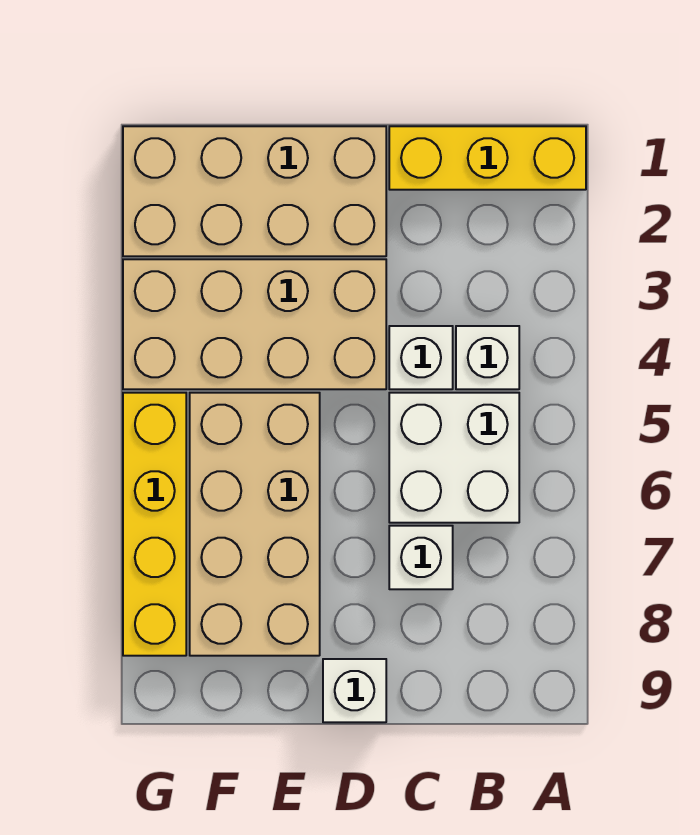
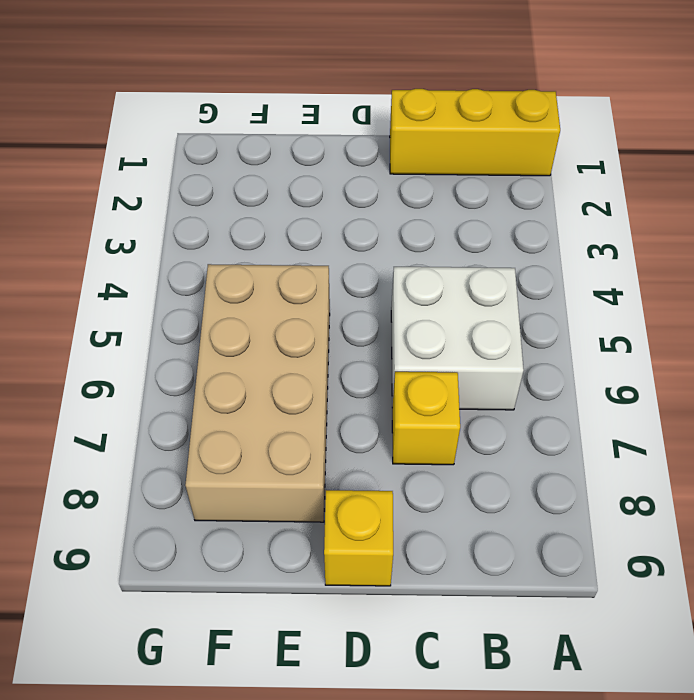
yellow brick C7 level 1 -> white brick C7 level 1
yellow brick D9 level 1 -> white brick D9 level 1
none -> white brick B4 level 1
none -> white brick C4 level 1

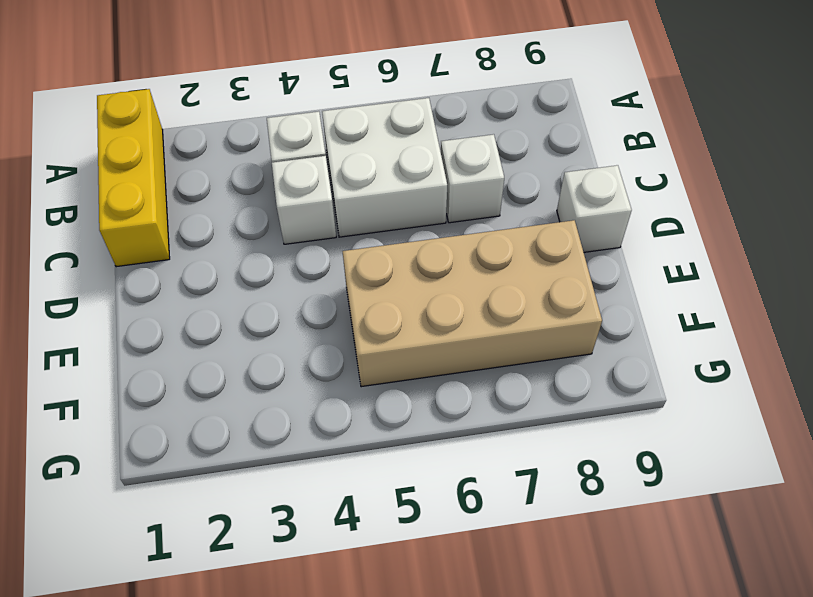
none -> tan brick D1:G2 level 1
none -> tan brick D3:G4 level 1

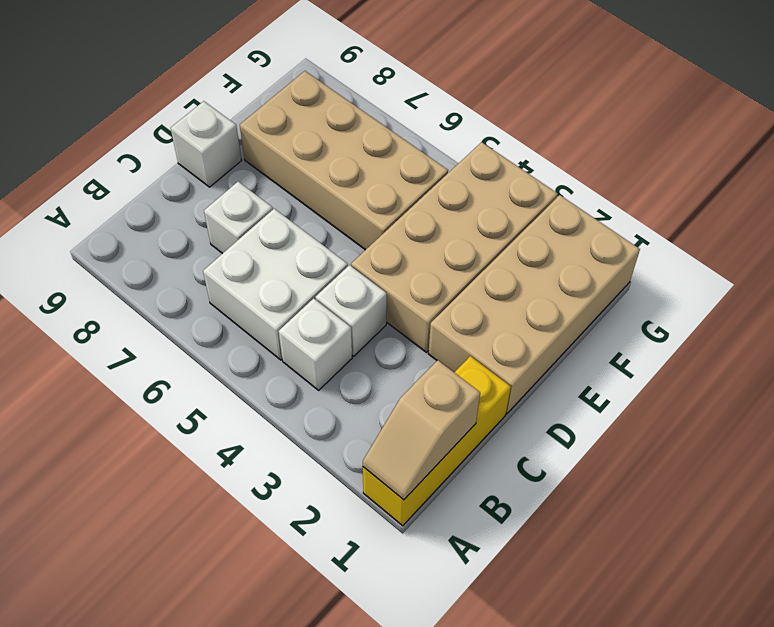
tan slope A1:B1 level 2 top B -> none
none -> yellow brick G5:G8 level 1

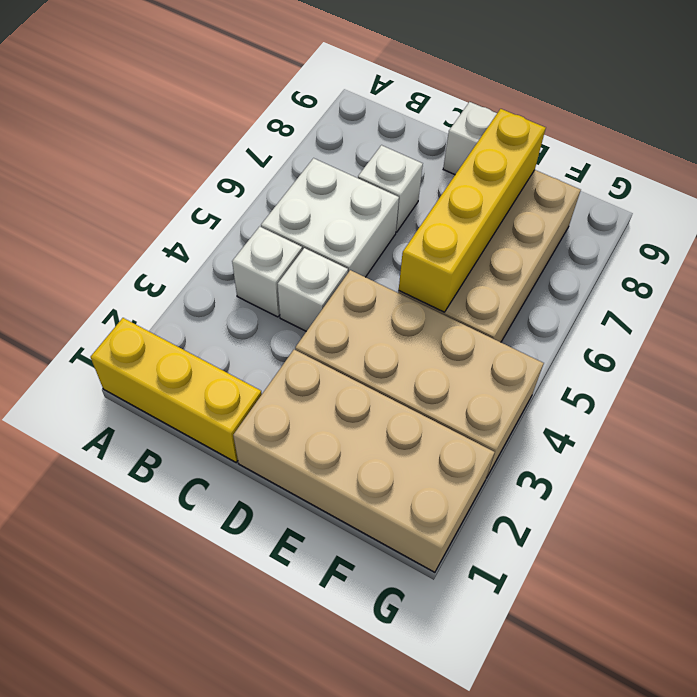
yellow brick E5:E8 level 2 -> yellow brick G5:G8 level 1

